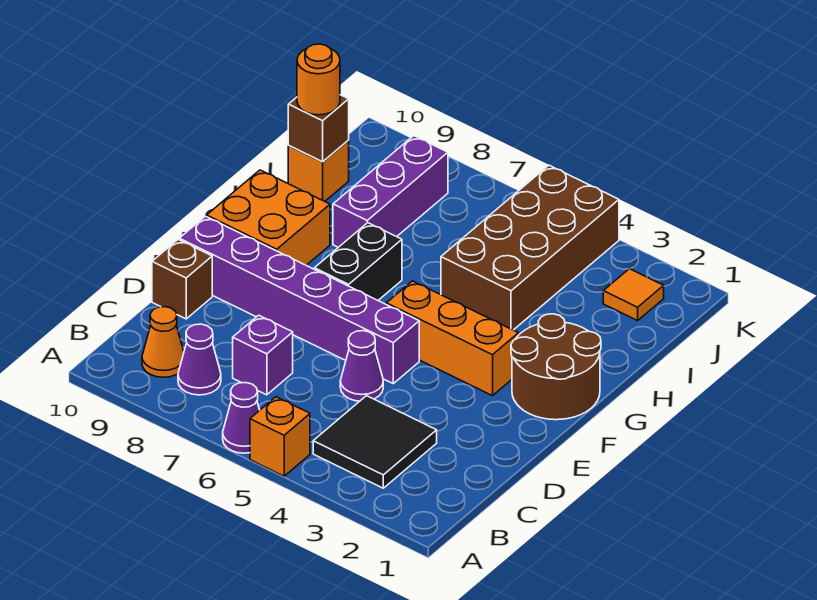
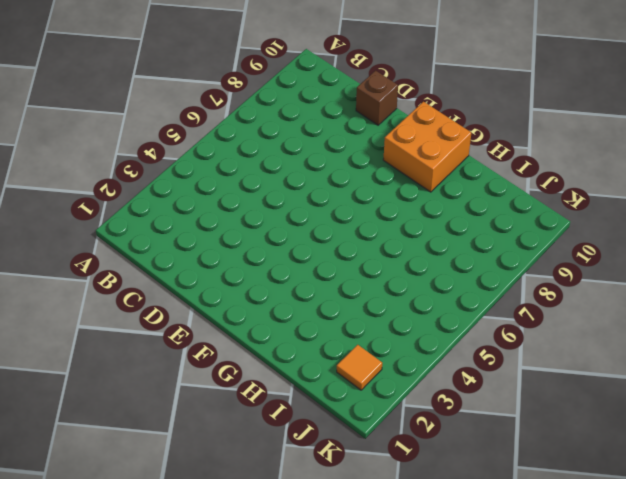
none -> orange brick A5 level 1
none -> purple cone A6 level 1
none -> black tile B3:C4 level 1

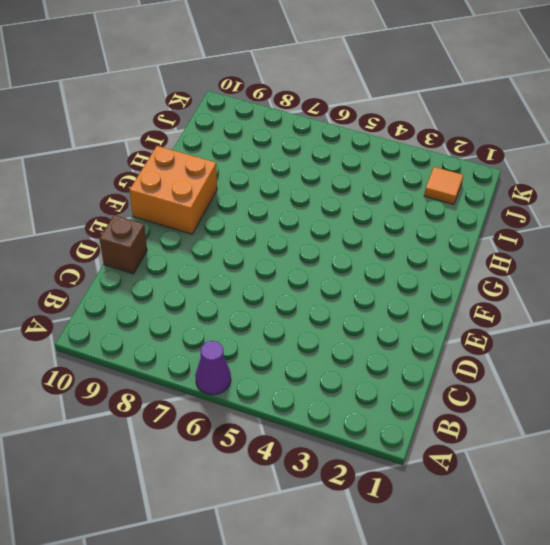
none -> orange brick A5 level 1
none -> black tile B3:C4 level 1
none -> purple cone B8 level 1

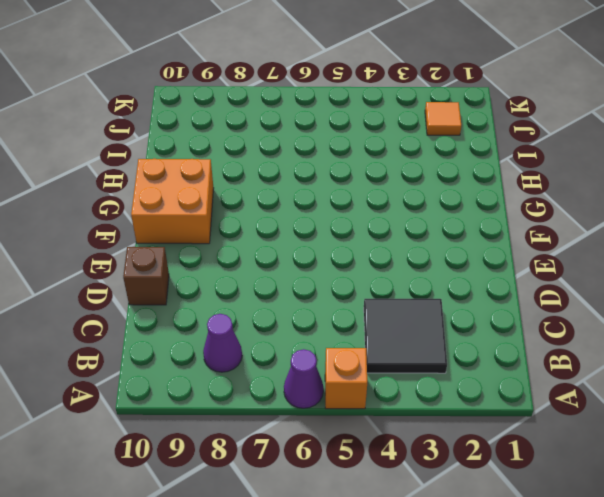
none -> orange cone B9 level 1
none -> purple brick C7 level 1
none -> purple cone D5 level 1

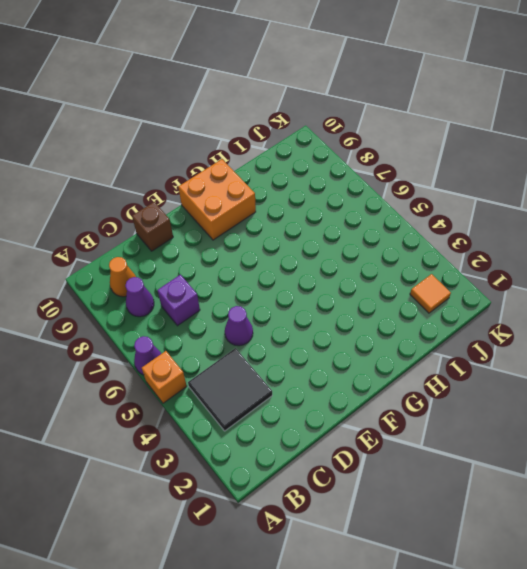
none -> purple brick E5:E10 level 1
none -> brown round brick F1:G2 level 1
none -> orange brick F3:F5 level 1

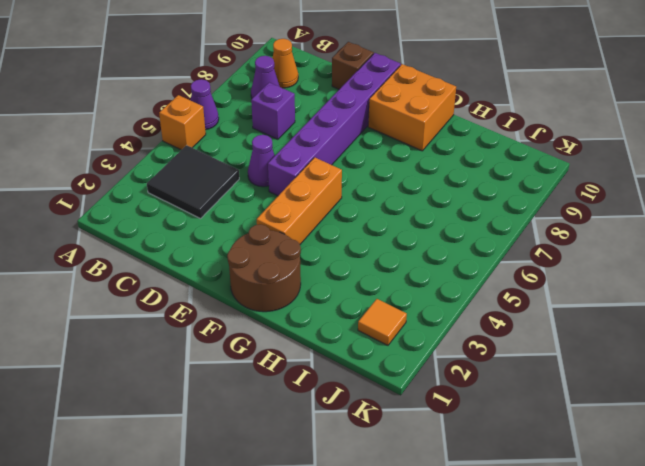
none -> black brick F7:G7 level 1
none -> brown brick H4:K5 level 1
none -> purple brick H8:J8 level 1

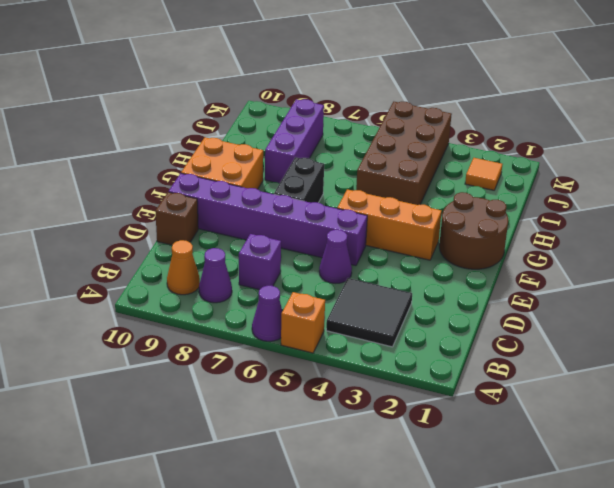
none -> orange brick I10 level 1
none -> brown brick I10 level 2
none -> orange round brick I10 level 3

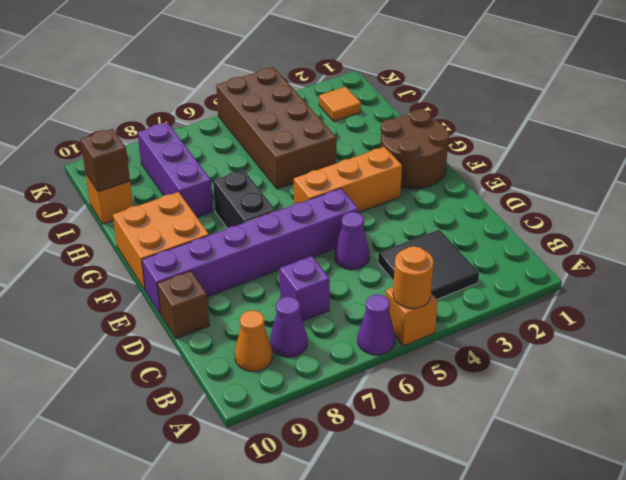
orange round brick A5 level 2 -> orange round brick I10 level 3

